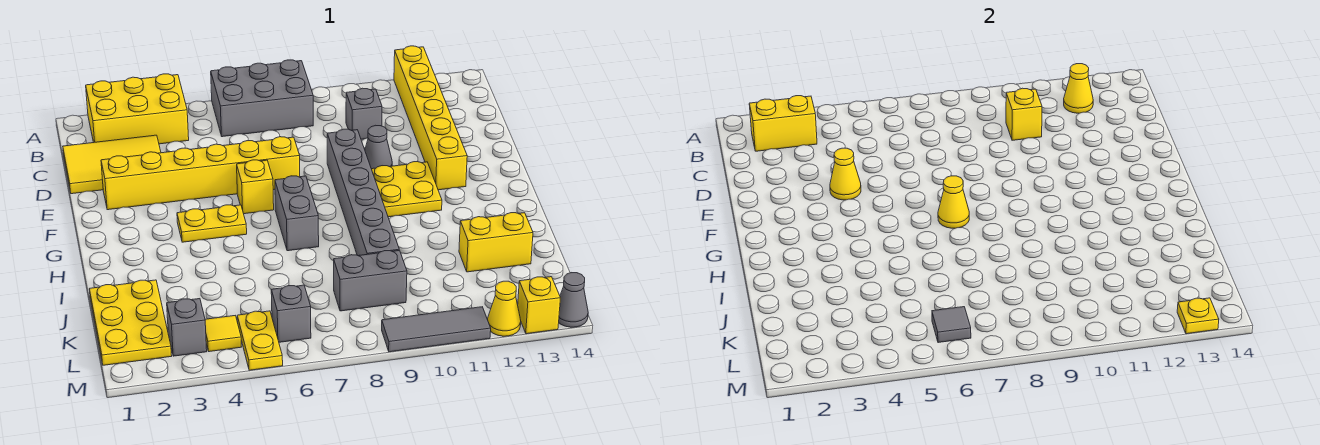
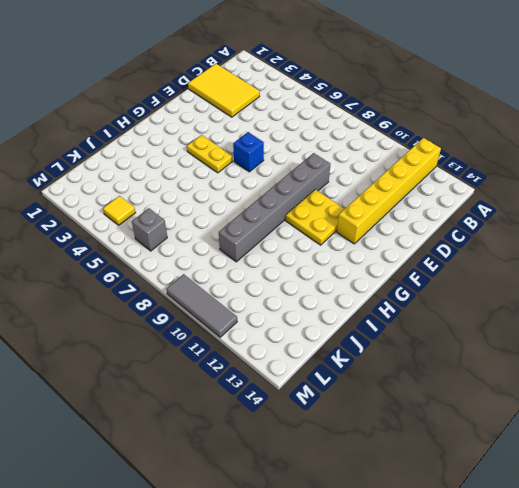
blue brick F6 level 1 -> yellow brick F6 level 1
none -> yellow brick A2:B4 level 1
none -> grey brick A6:B8 level 1
none -> grey brick C10 level 1
none -> yellow brick E2:E7 level 1

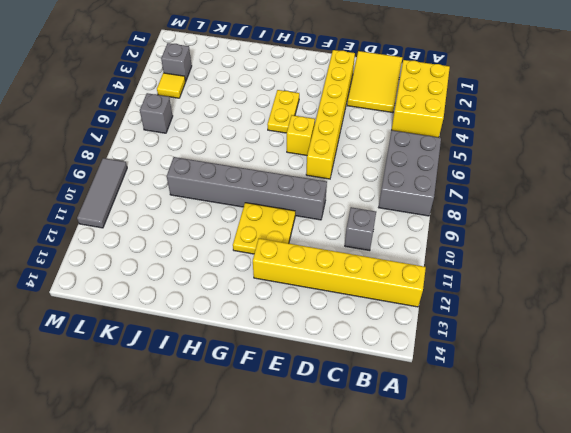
none -> grey cone E10 level 1
none -> grey brick G7:H7 level 1
none -> yellow plate J1:L2 level 1
none -> yellow brick J12:J13 level 1

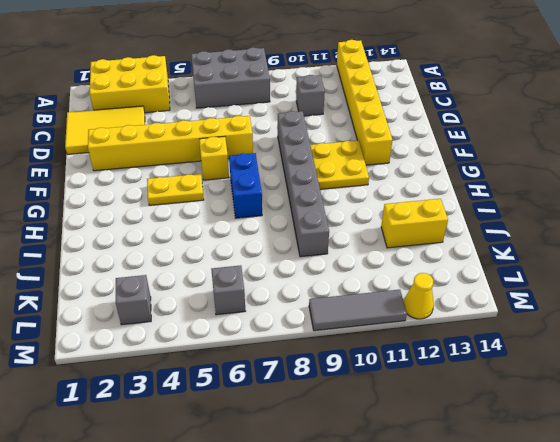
blue brick G7:H7 level 1 -> grey brick G7:H7 level 1
none -> grey cone E10 level 1
none -> yellow plate J1:L2 level 1
none -> grey brick K8:K9 level 1
none -> yellow tile L4 level 1

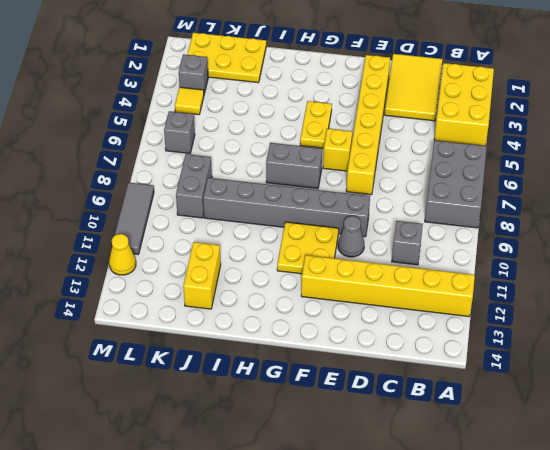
none -> yellow plate L5:M5 level 1
none -> yellow brick M13 level 1
none -> grey cone M14 level 1
none -> yellow brick B2:B3 level 2

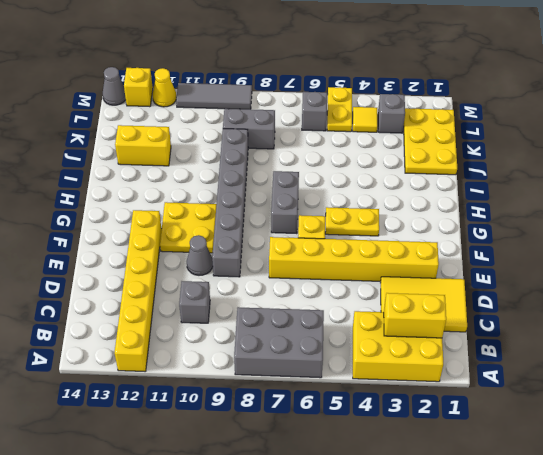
none -> yellow cone B12 level 2
none -> yellow brick C10 level 2
none -> yellow cone E4 level 2
none -> yellow cone G7 level 2

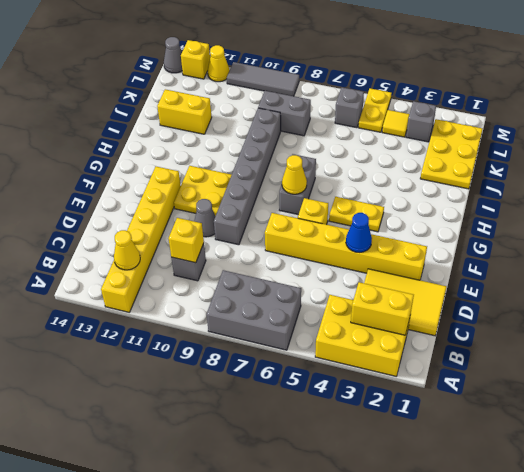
blue cone E4 level 2 -> yellow cone E4 level 2
none -> grey tile L6 level 2
none -> yellow plate M13 level 2

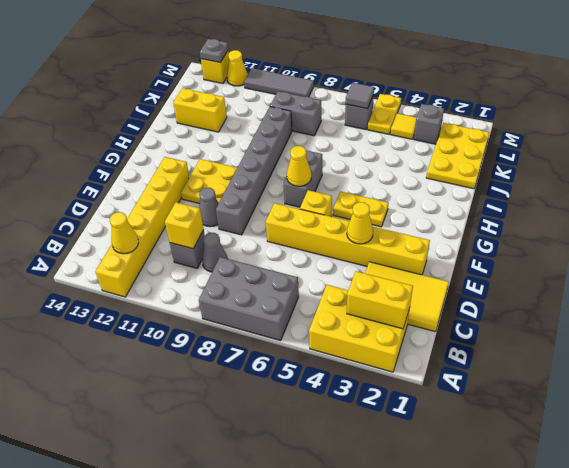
grey cone C9 level 1 -> grey cone M14 level 1
grey plate M13 level 2 -> yellow plate M13 level 2

